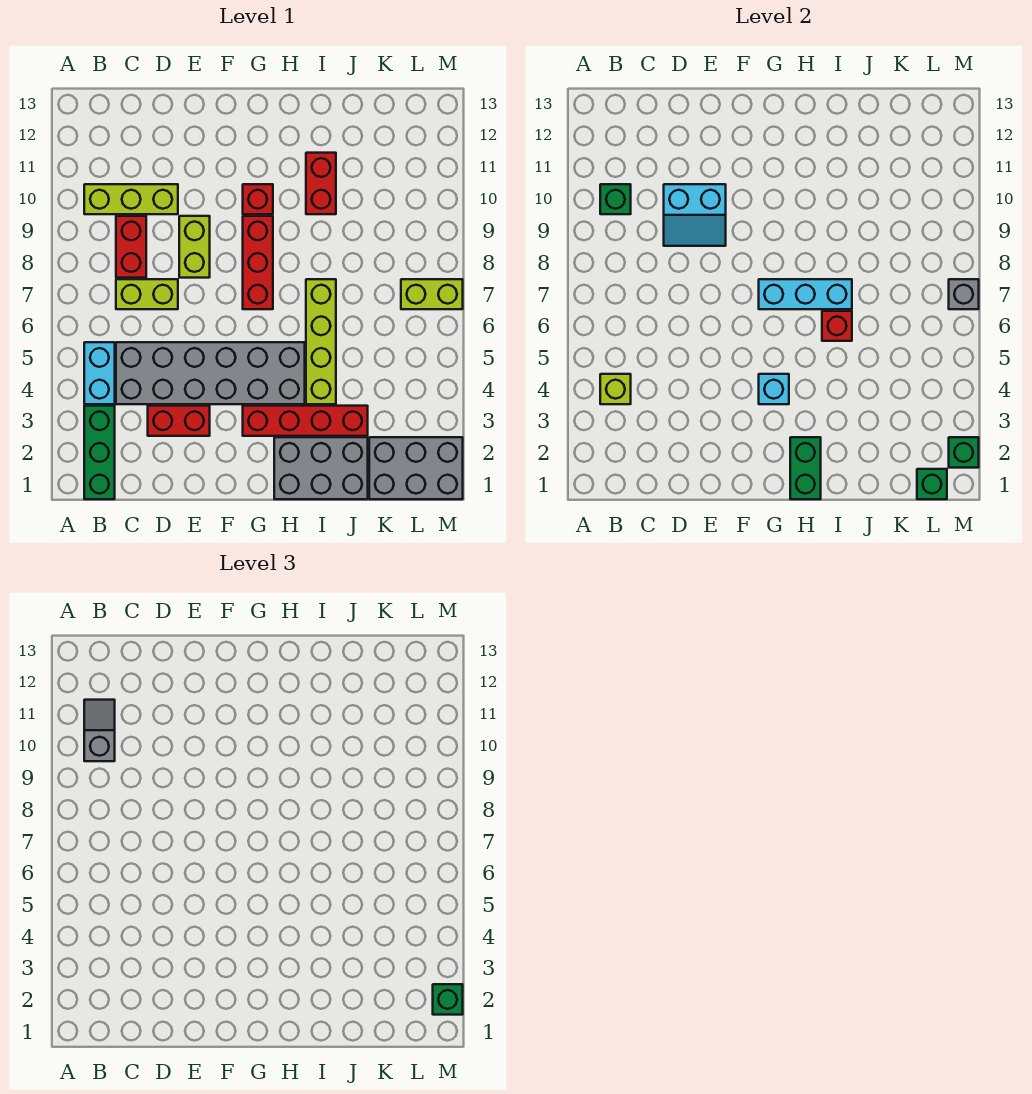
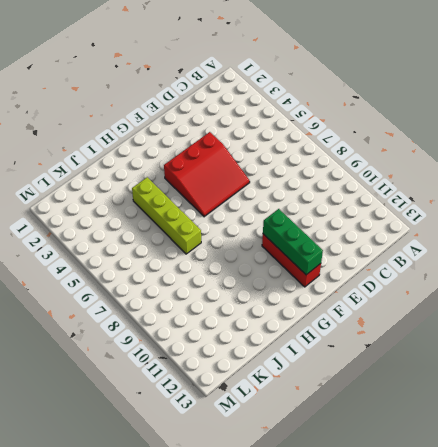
red slope E4:G6 level 1 top 4 -> grey brick C4:H5 level 1
red brick F10:F12 level 1 -> red brick G7:G9 level 1
green brick F10:F12 level 2 -> green brick B1:B3 level 1
none -> cyan brick B4:B5 level 1
none -> lime brick B10:D10 level 1
none -> lime brick C7:D7 level 1

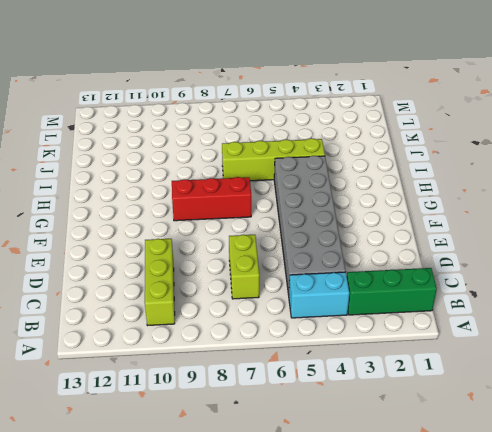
none -> red brick C8:C9 level 1
none -> red brick D3:E3 level 1
none -> lime brick E8:E9 level 1

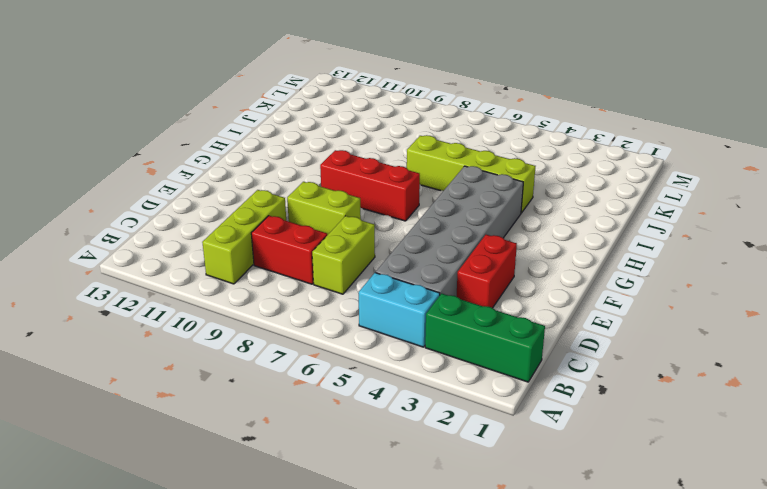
none -> red brick G3:J3 level 1
none -> red brick G10 level 1
none -> grey brick H1:J2 level 1

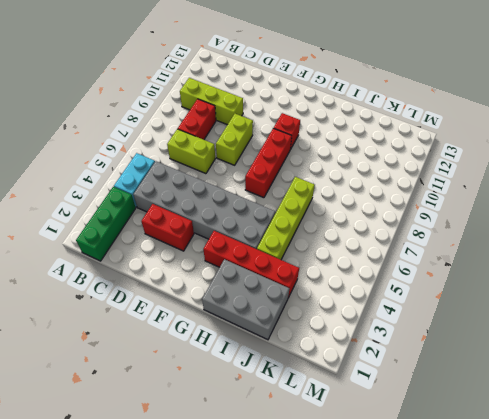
none -> red brick I10:I11 level 1
none -> grey brick K1:M2 level 1
none -> lime brick L7:M7 level 1

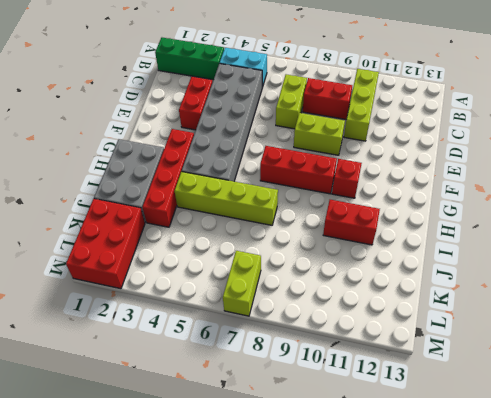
red brick K1:M2 level 1 -> grey brick K1:M2 level 1
none -> lime brick B4 level 2
none -> green brick B10 level 2
none -> cyan slope D9:E10 level 2 top 10

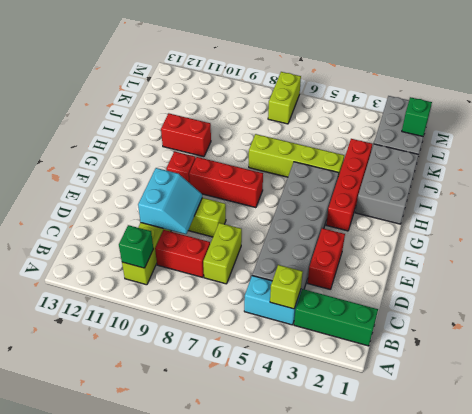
none -> cyan brick G4 level 2
none -> cyan brick G7:I7 level 2
none -> green brick H1:H2 level 2

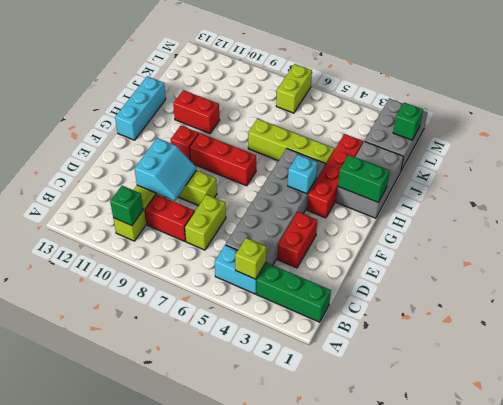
cyan brick G13:I13 level 1 -> cyan brick G7:I7 level 2
none -> red brick I6 level 2
none -> green brick M2 level 2
none -> grey brick M7 level 2

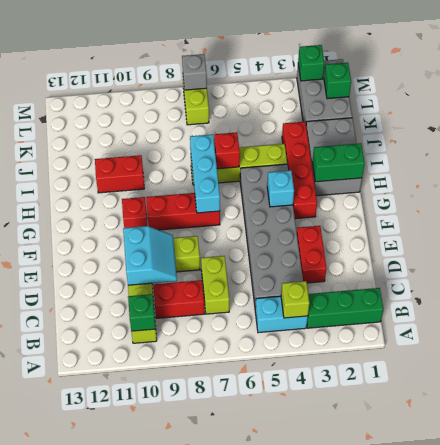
none -> grey slope B10:B11 level 3 top 10
none -> green brick M2 level 3

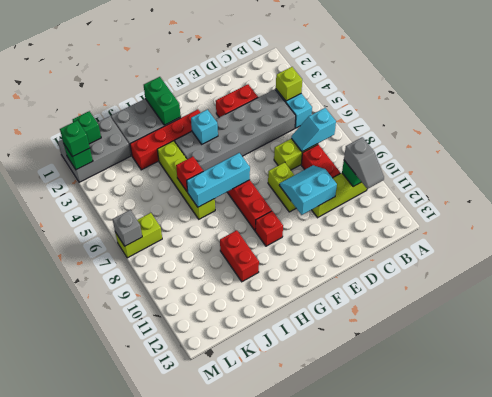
cyan slope B7:C7 level 2 top B -> none
none -> green brick B1:B3 level 1

